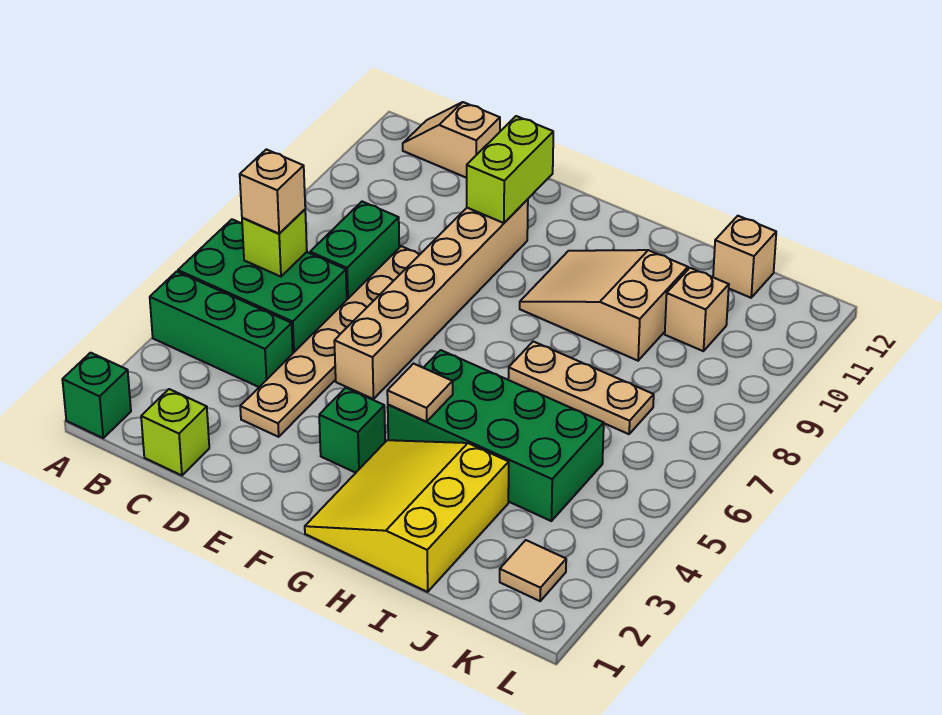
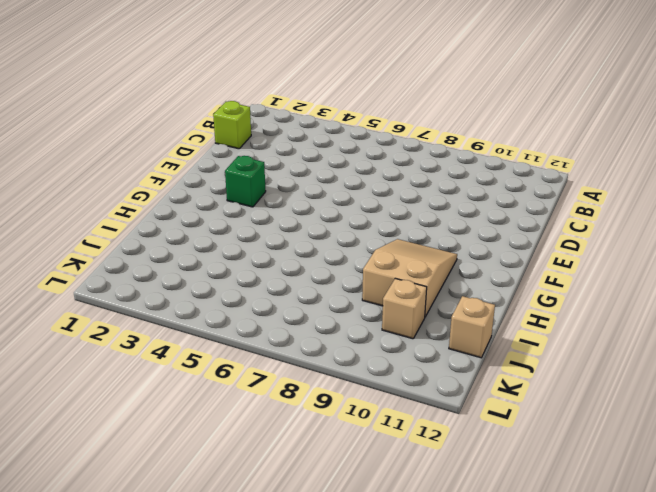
none -> green brick A1 level 1
none -> green brick A4:C4 level 1
none -> green brick A5:C6 level 1

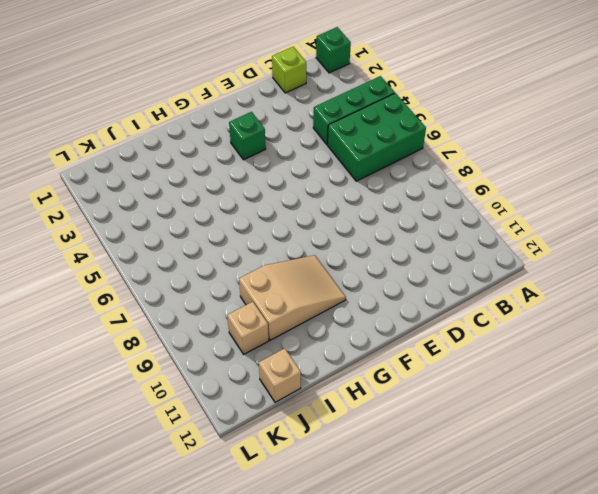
none -> tan slope B12:C12 level 1 top C
none -> green brick C7:C8 level 1
none -> tan plate D3:D8 level 1

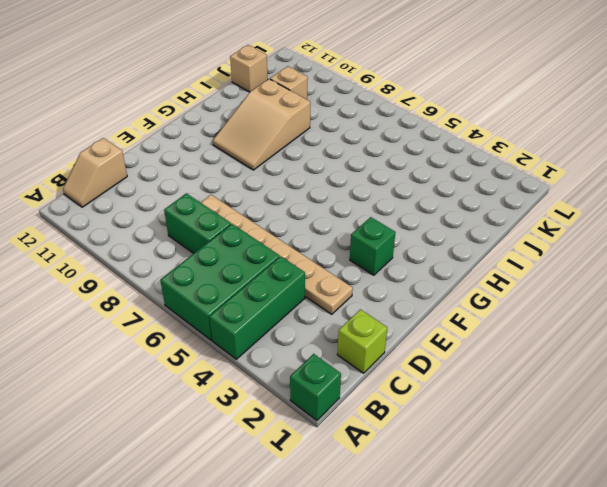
none -> tan brick E5:E10 level 1
none -> yellow slope G1:I3 level 1 top I
none -> green brick G4:J5 level 1

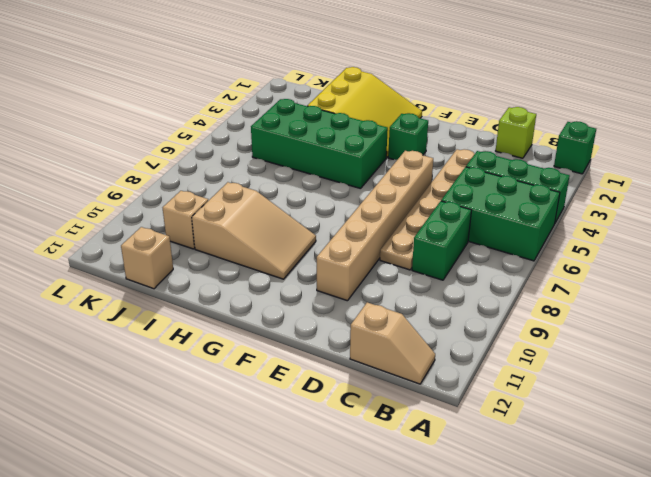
none -> tan plate H7:J7 level 1
none -> tan tile K2 level 1
none -> lime brick B6 level 2

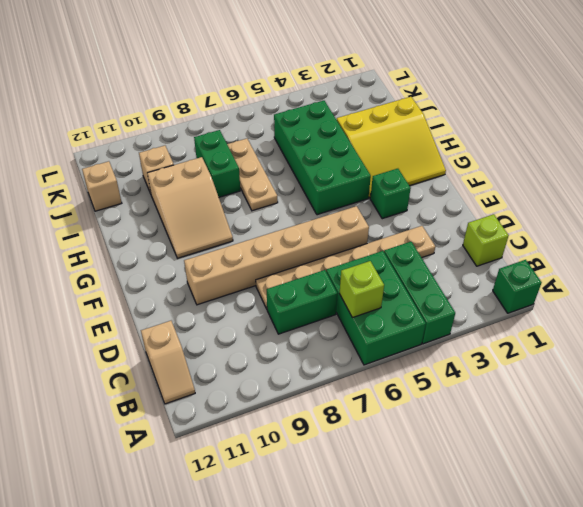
green brick I8:J8 level 1 -> none
none -> tan tile K2 level 1
none -> lime brick E10:E11 level 2
none -> tan tile G4 level 2

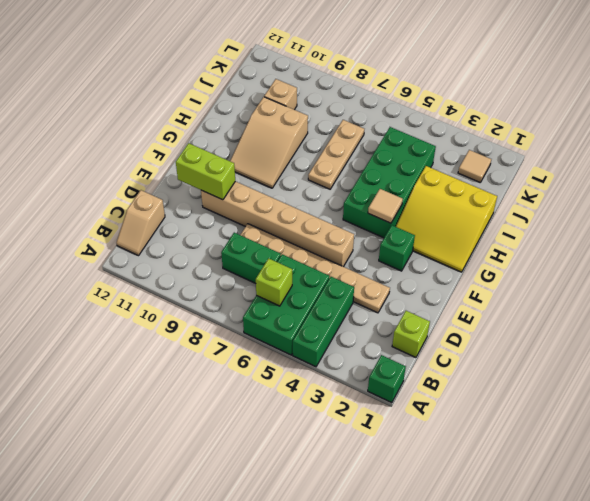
none -> tan brick J12 level 1
none -> tan brick B6 level 3

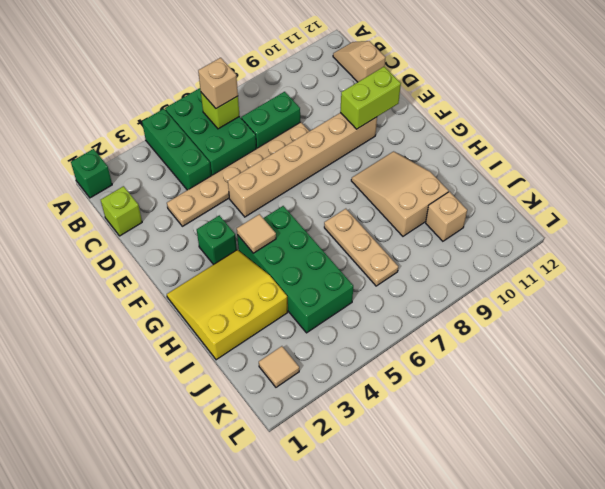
none -> tan brick J12 level 1

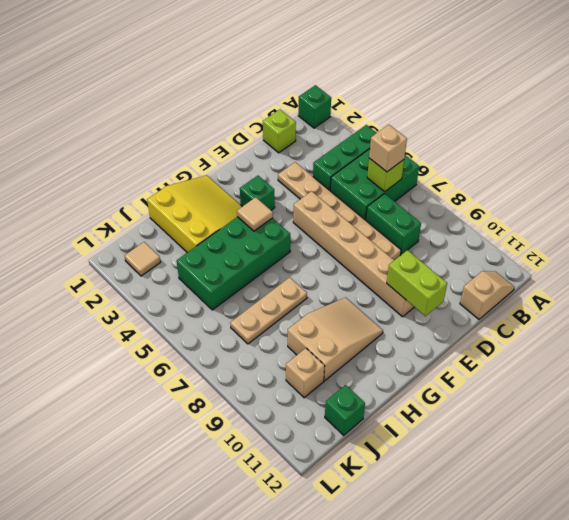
green brick J12 level 1 -> tan brick J12 level 1

